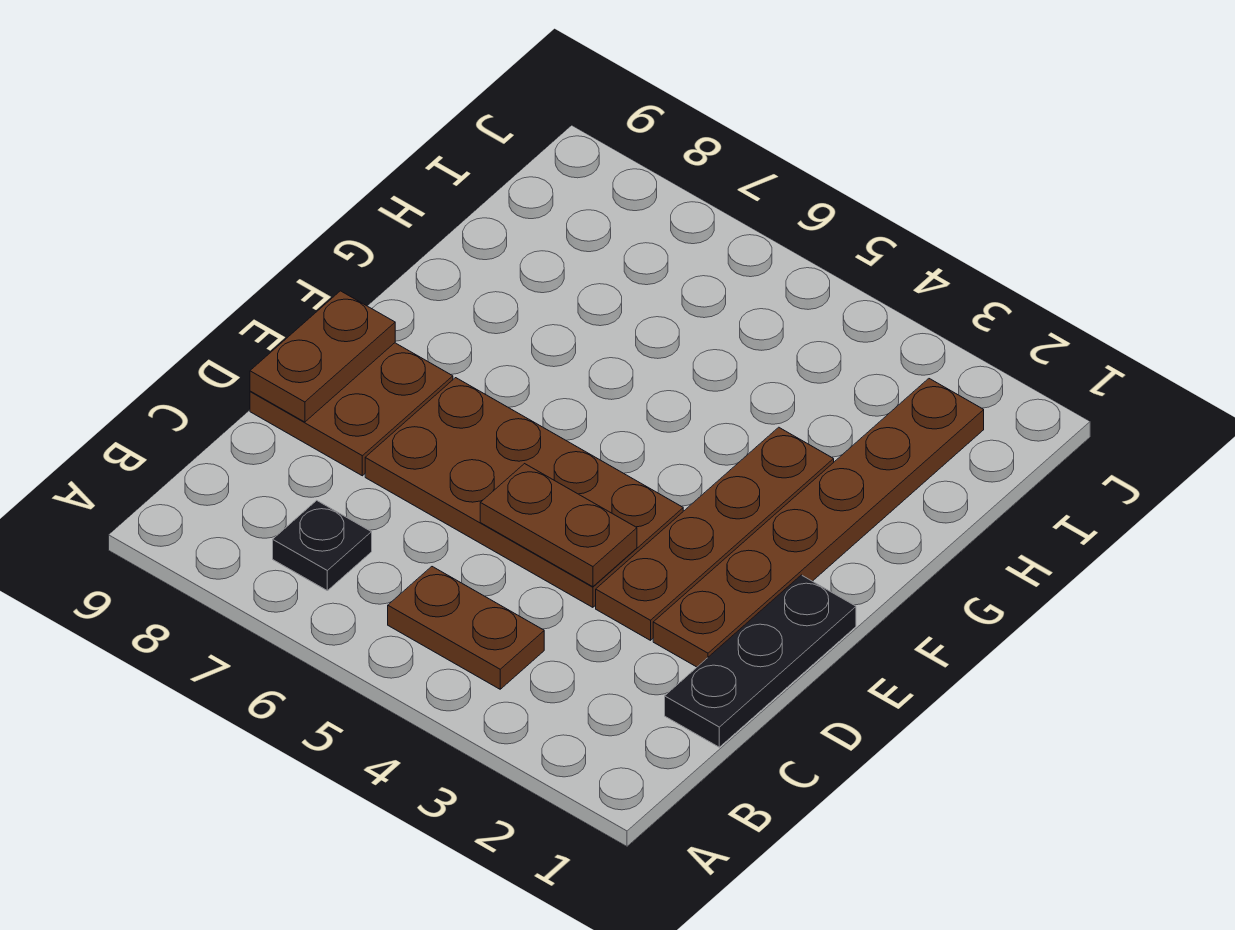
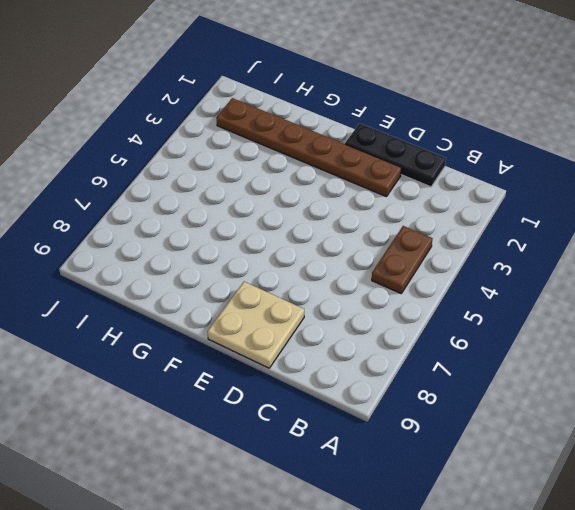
tan plate D8:E9 level 1 -> brown plate D8:E9 level 1
none -> black plate B7 level 1
none -> brown plate D3:G3 level 1

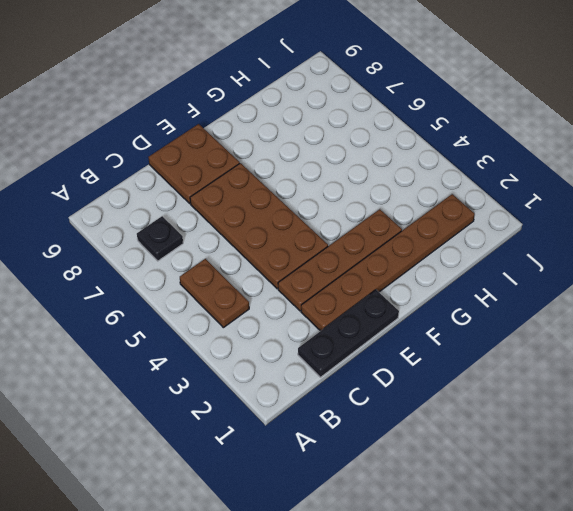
none -> brown plate D4:D5 level 2
none -> brown plate D9:E9 level 2

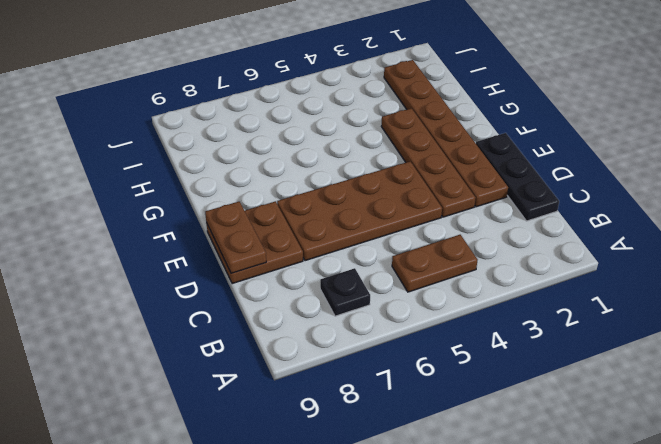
none -> brown plate D4:D5 level 2

